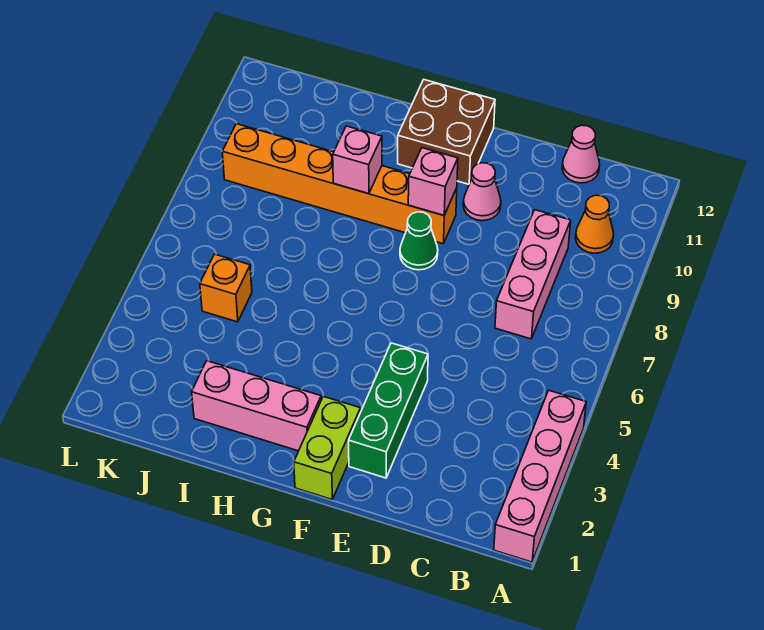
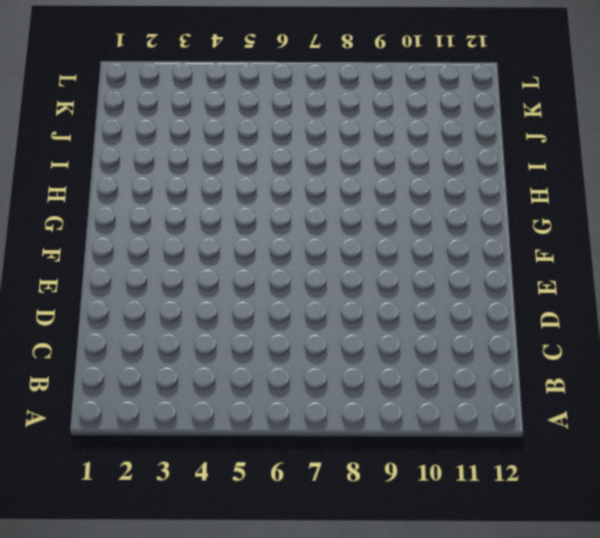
none -> pink brick A1:A4 level 1
none -> orange cone B10 level 1
none -> pink brick C7:C9 level 1

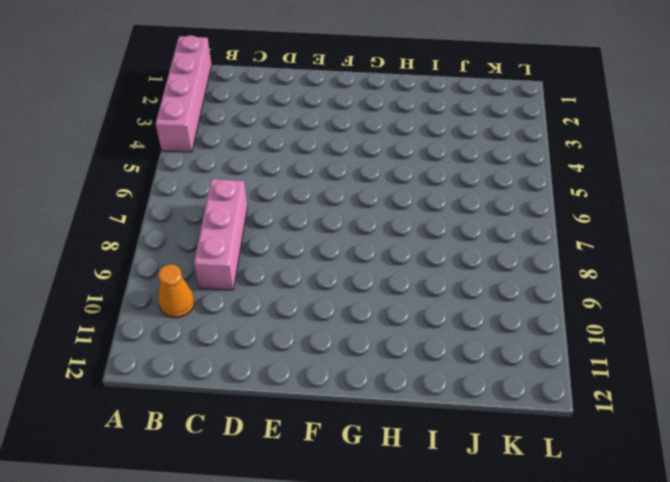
none -> pink cone C12 level 1
none -> green brick E2:E4 level 1
none -> pink cone E10 level 1

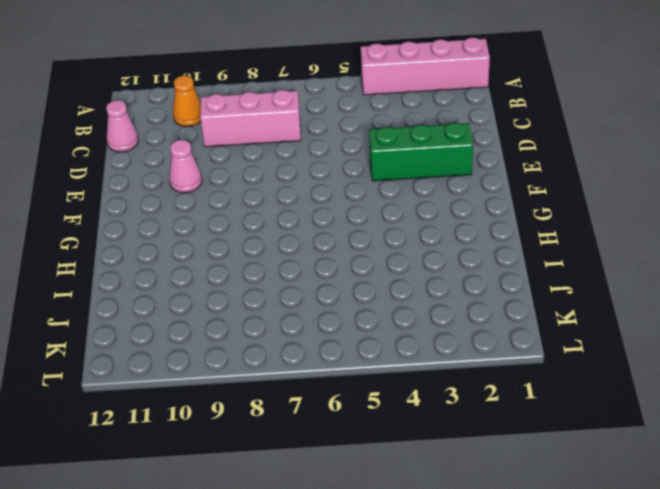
none -> lime brick F1:F2 level 1
none -> green cone F8 level 1
none -> orange brick F9:K9 level 1

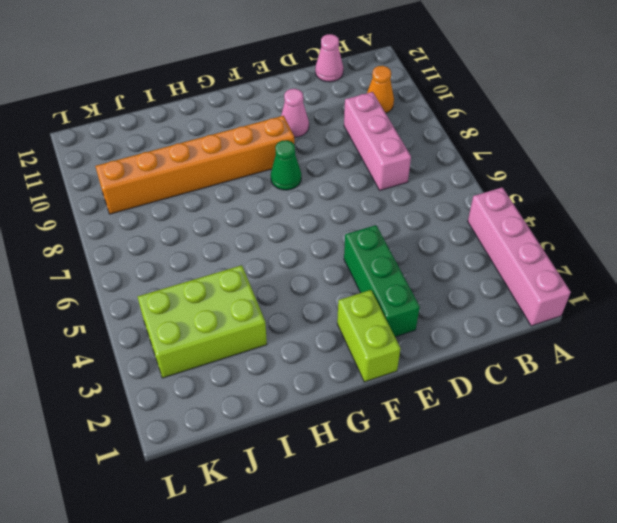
lime brick I3:K4 level 1 -> none
none -> brown brick F11:G12 level 1
none -> pink brick G2:I2 level 1
none -> orange brick J5 level 1

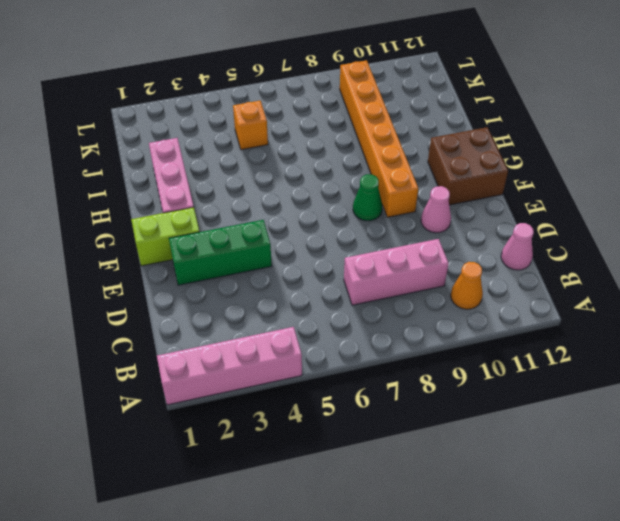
none -> pink brick F9 level 2
none -> pink brick H9 level 2

